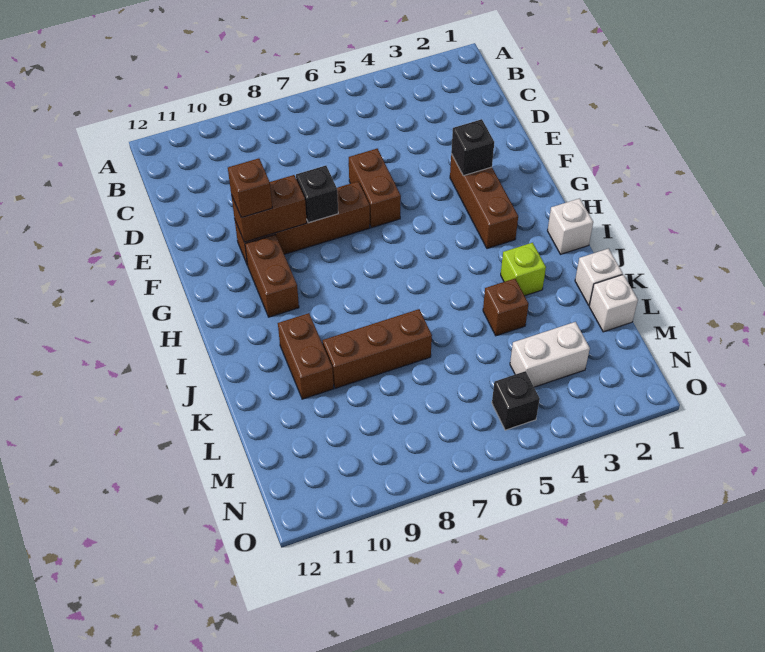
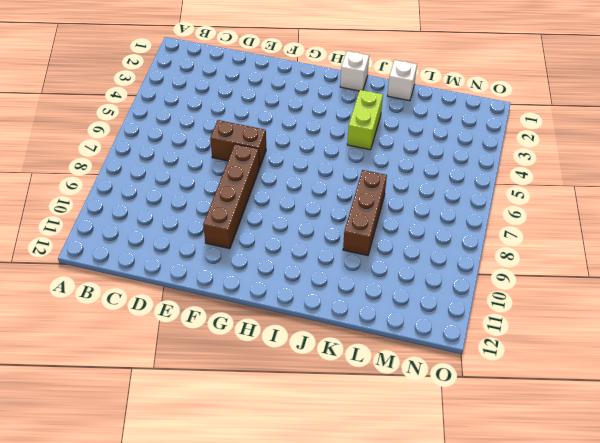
lime brick J3:J4 level 1 -> lime brick J3 level 1
none -> brown brick F3:H3 level 1
none -> brown brick G10:H10 level 1
none -> brown brick J10:K10 level 1

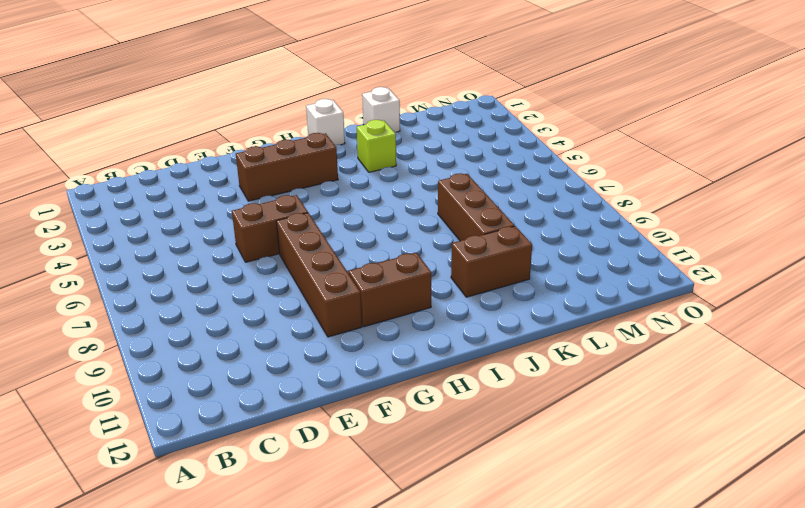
none -> brown brick K4 level 1
none -> white brick L1 level 1
none -> white brick M3:M4 level 1

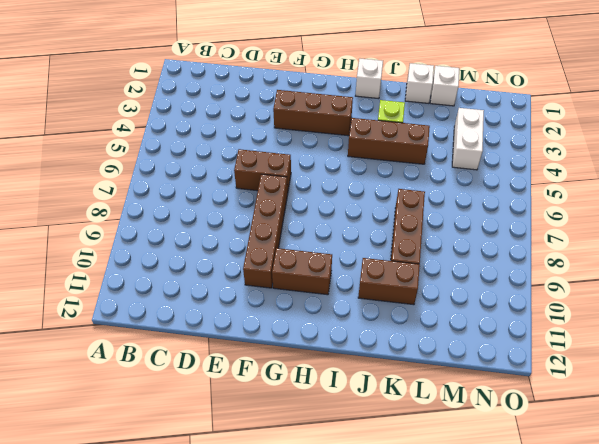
brown brick I4:K4 level 1 -> brown brick K4 level 1
none -> black brick N5 level 1
none -> black brick F3 level 2
none -> black brick F8 level 2

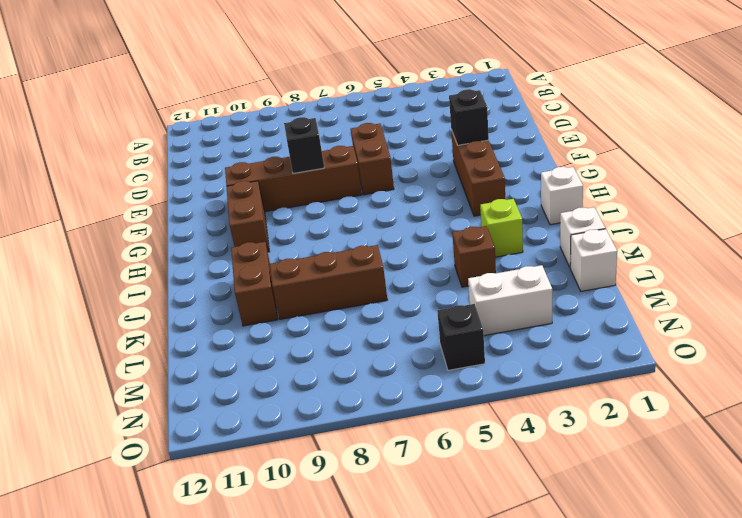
none -> brown brick F9:F10 level 2
none -> brown brick F10 level 3

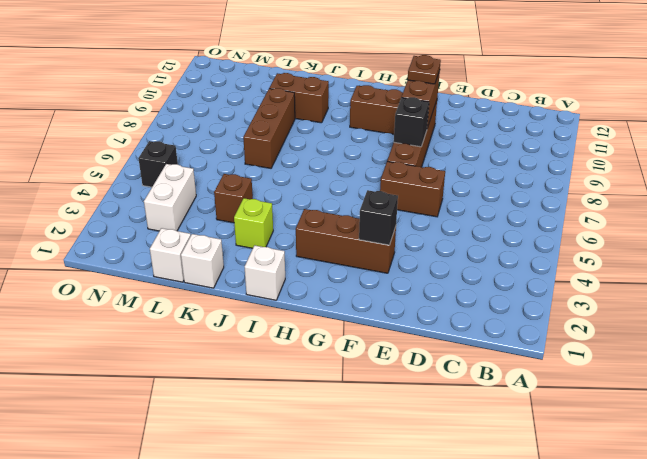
brown plate F10 level 3 -> brown brick F10 level 3

